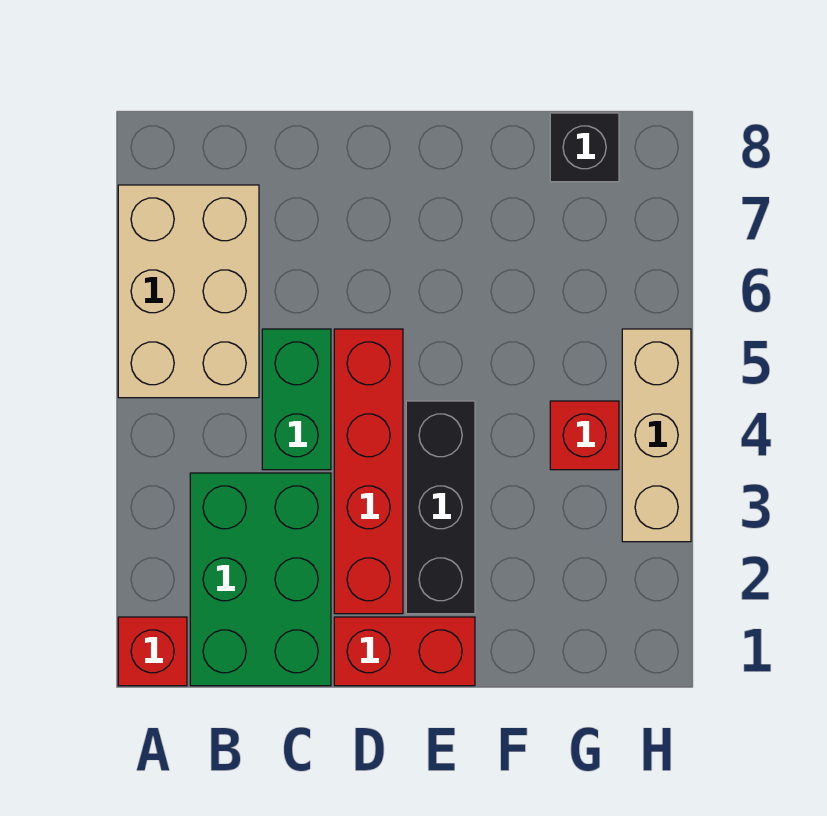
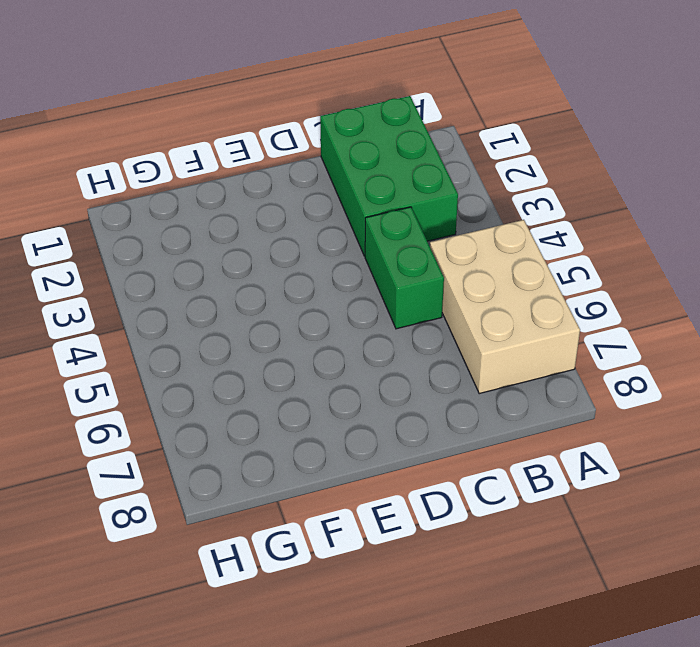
none -> red brick A1 level 1
none -> red brick D1:E1 level 1

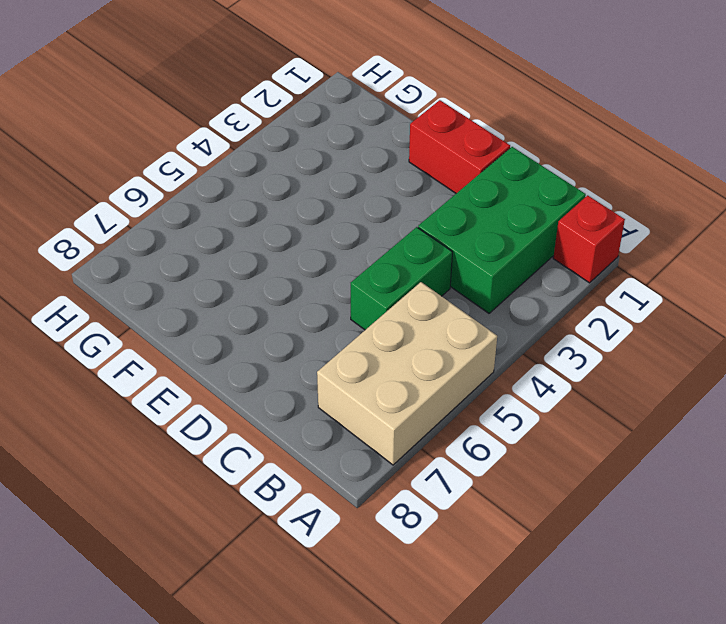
none -> red brick D2:D5 level 1
none -> black brick E2:E4 level 1

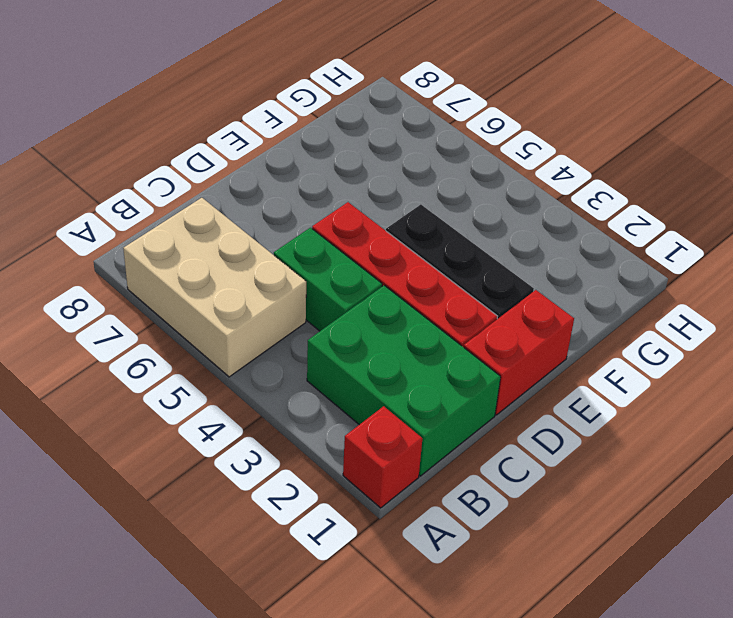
none -> red brick G4 level 1
none -> black brick G8 level 1

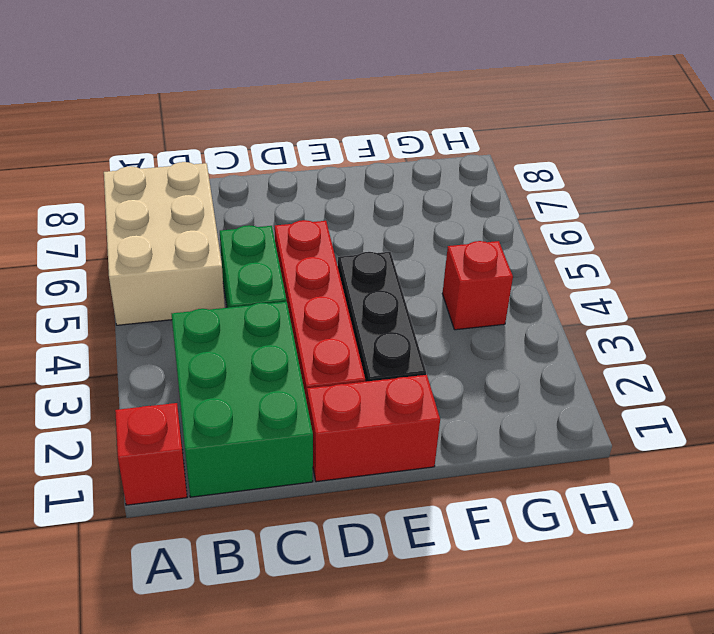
none -> black brick G8 level 1
none -> tan brick H3:H5 level 1

